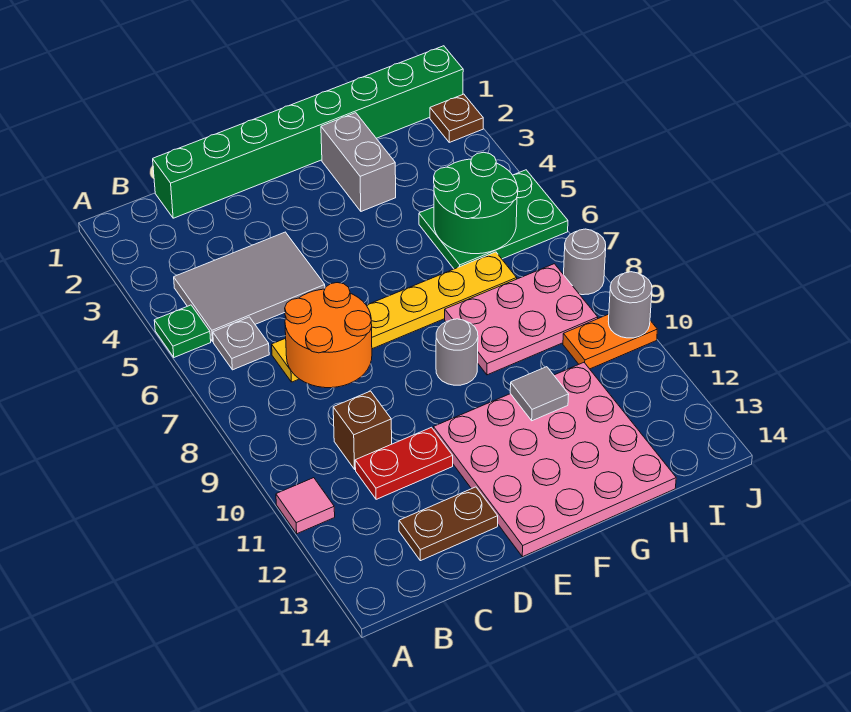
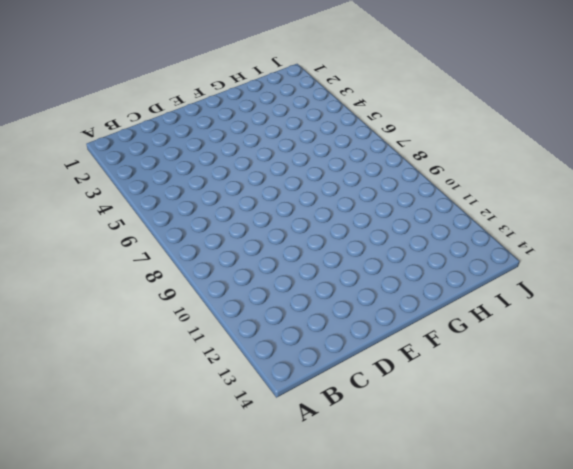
none -> green plate A5 level 1
none -> pink tile A11 level 1
none -> grey tile B4:D5 level 1

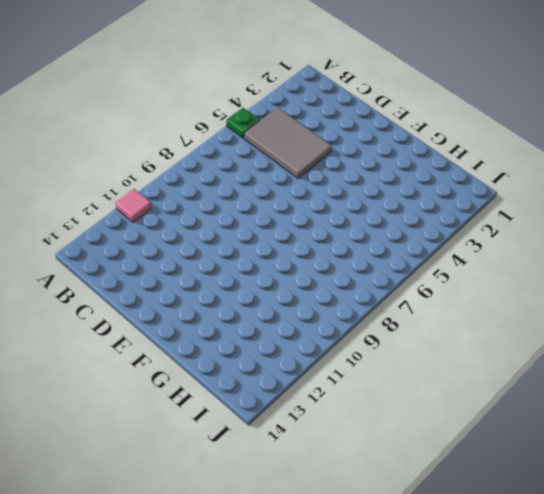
none -> grey plate B6 level 1
none -> green brick C1:J1 level 1
none -> yellow plate C7:H7 level 1

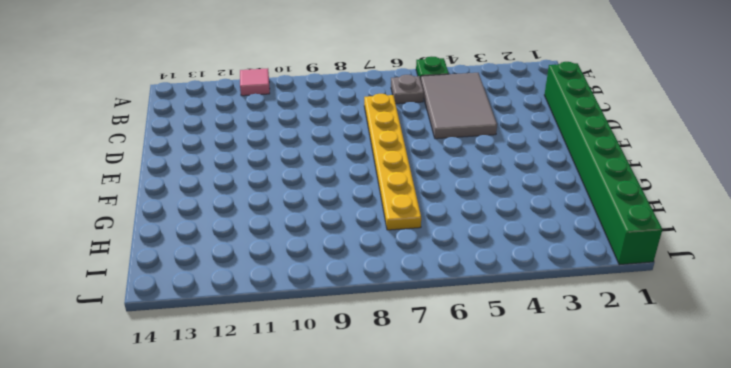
none -> brown brick C10 level 1
none -> red plate C11:D11 level 1
none -> brown plate C13:D13 level 1

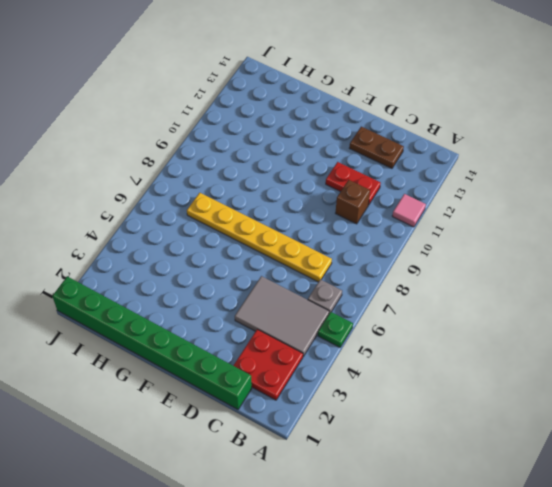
red plate B2:C3 level 1 -> none
none -> pink plate E11:H14 level 1
none -> grey round brick F9 level 1
none -> grey brick G2:G3 level 1

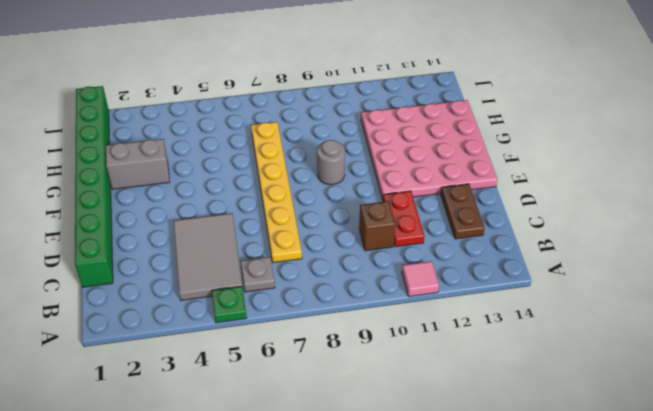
none -> pink plate G8:I9 level 1
none -> green plate H5:J6 level 1
none -> orange plate I10:J10 level 1

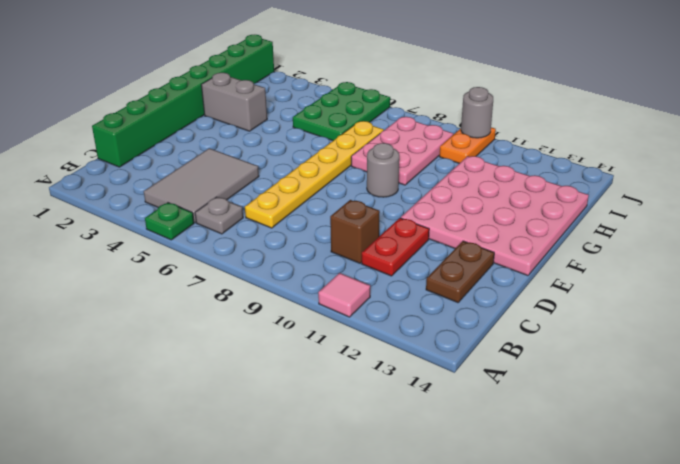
none -> brown plate J2 level 1
none -> grey round brick J8 level 1
none -> orange round brick C7:D8 level 2

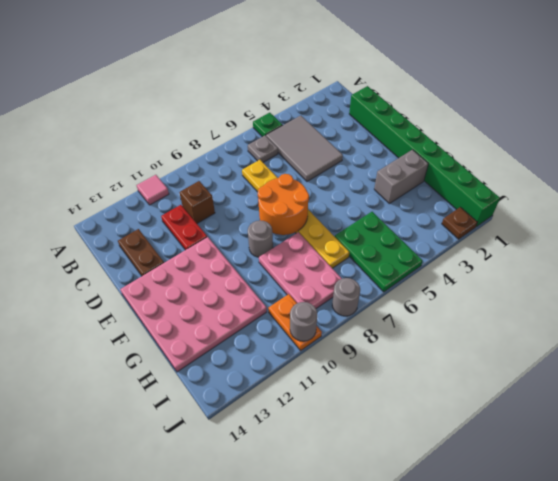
orange round brick E7:F8 level 2 -> orange round brick C7:D8 level 2
none -> grey tile G11 level 2
none -> green round brick H5:I6 level 2

